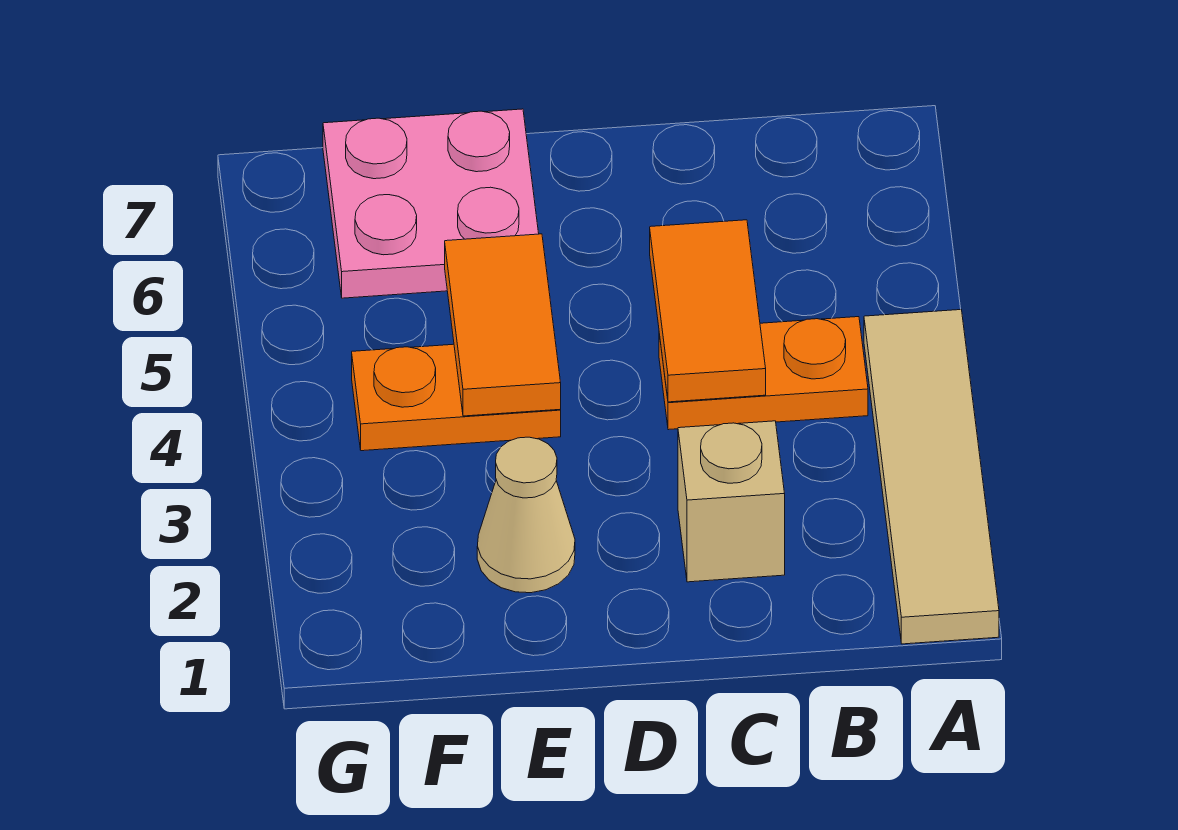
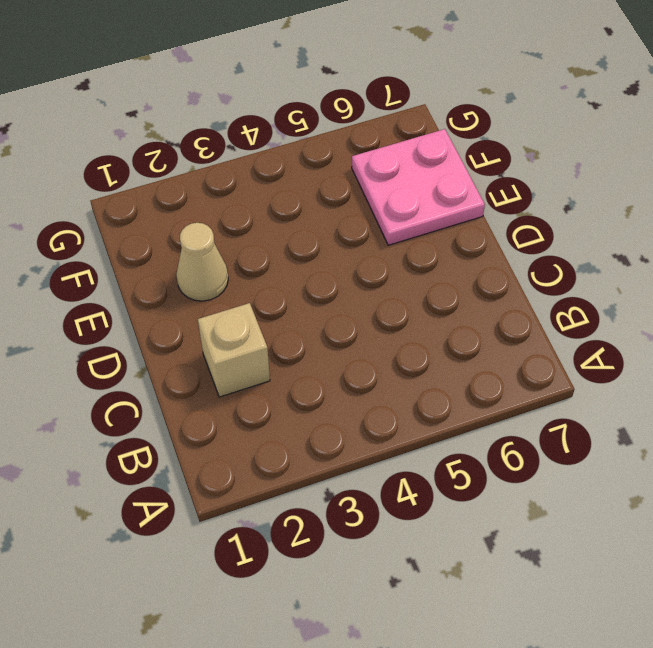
none -> tan tile A1:A4 level 1
none -> orange plate B4:C4 level 1

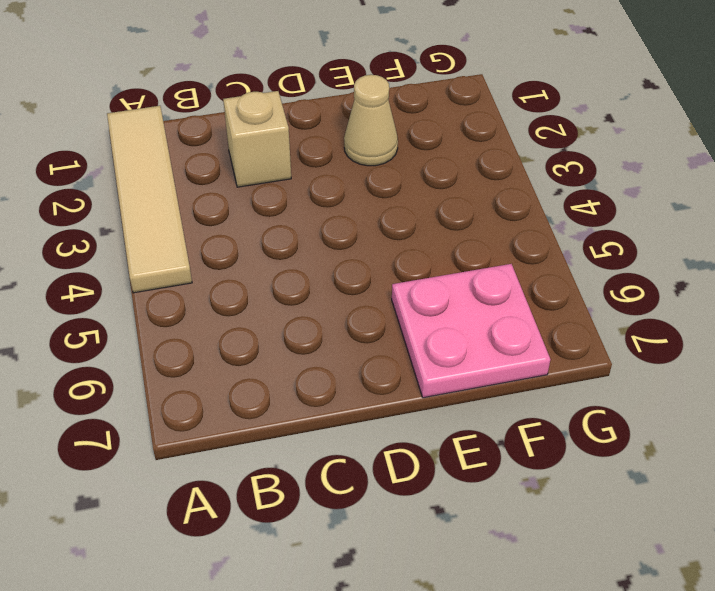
none -> orange plate B4:C4 level 1
none -> orange plate E4:F4 level 1

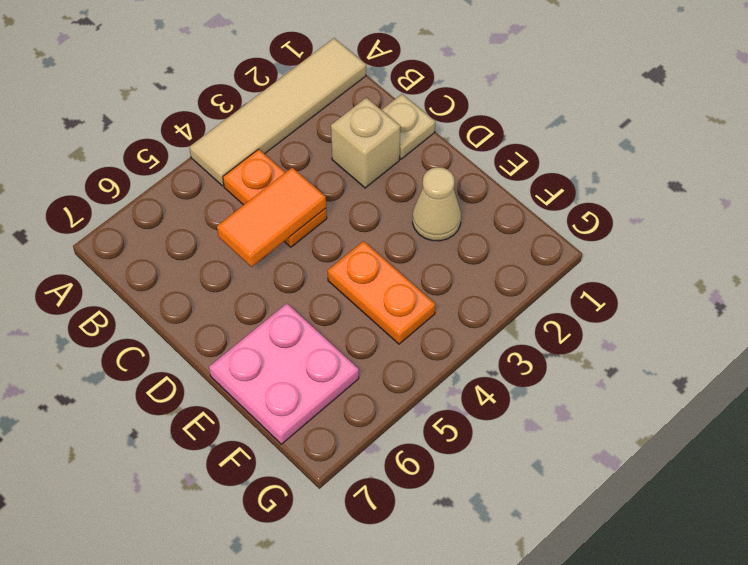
tan plate C1 level 1 -> none
none -> orange tile E4:E5 level 2

